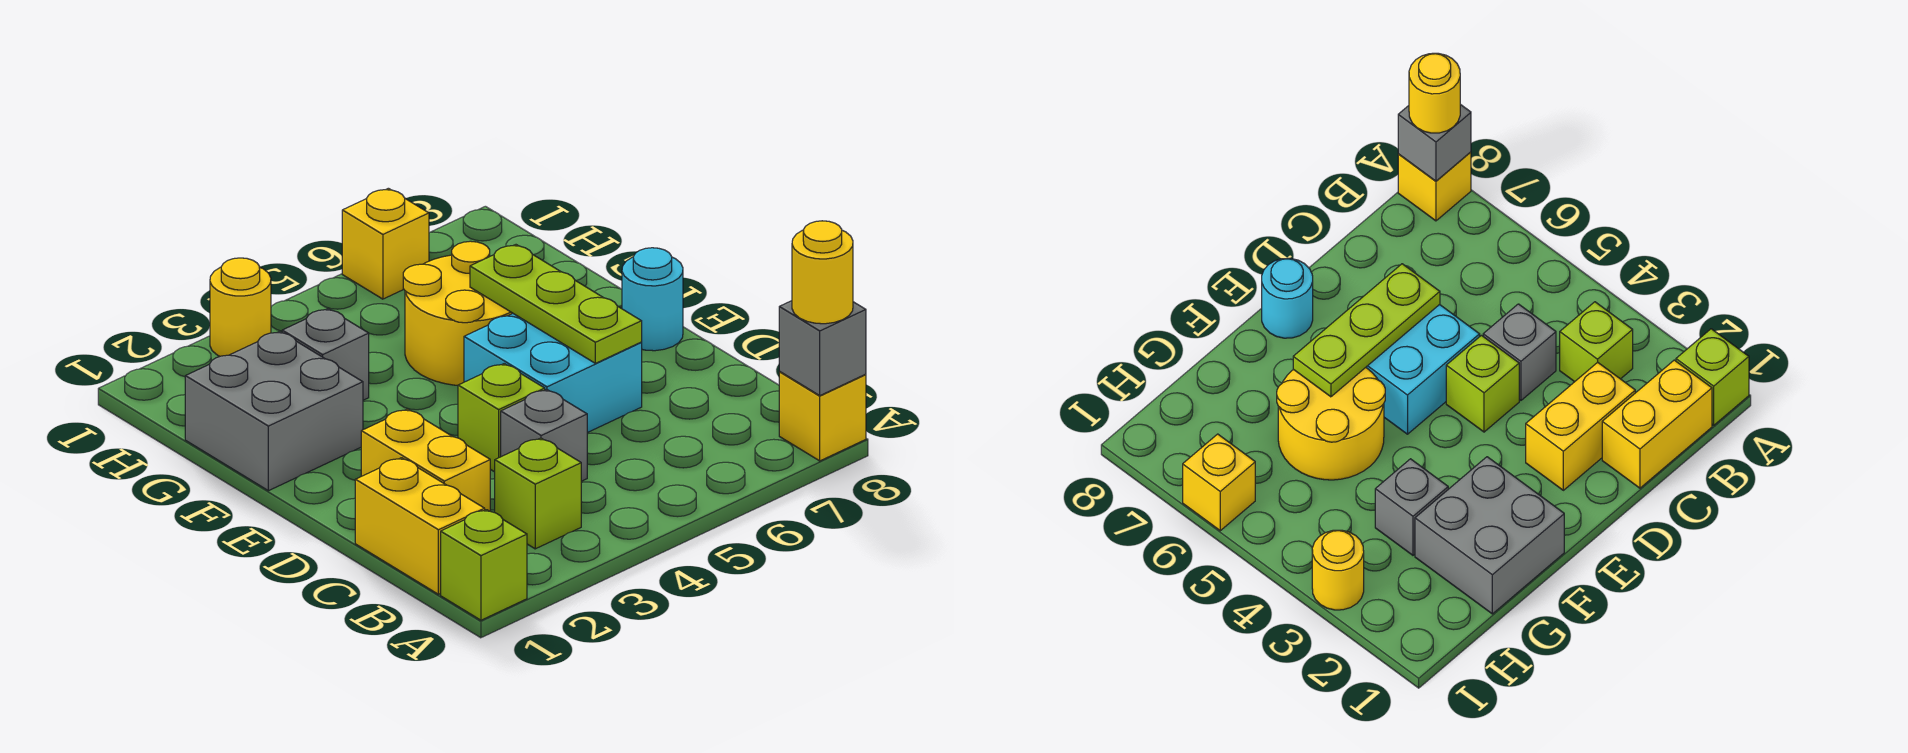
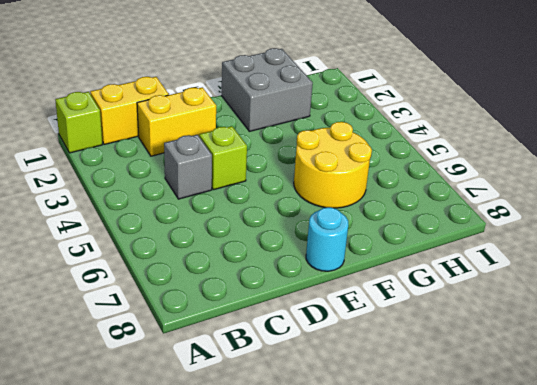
none -> yellow brick A8 level 1
none -> lime brick B3 level 1
none -> cyan brick D5:E6 level 1

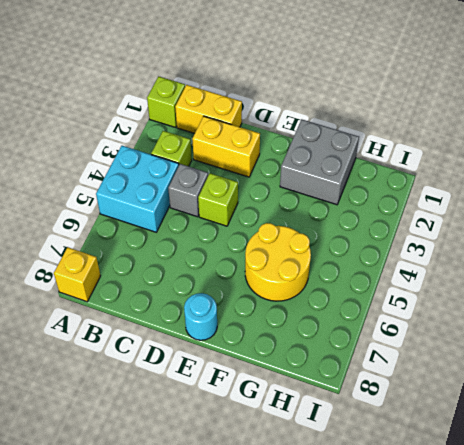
cyan brick A4:B5 level 1 -> cyan brick D5:E6 level 1
none -> grey brick G3 level 1
none -> yellow round brick I3 level 1
none -> yellow brick I6 level 1

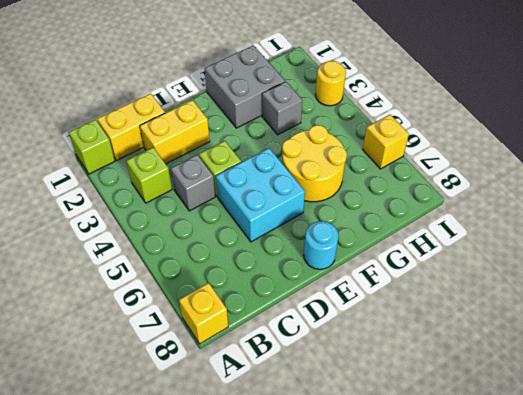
none -> grey brick A8 level 2
none -> lime plate D6:F6 level 2
none -> yellow round brick A8 level 3

